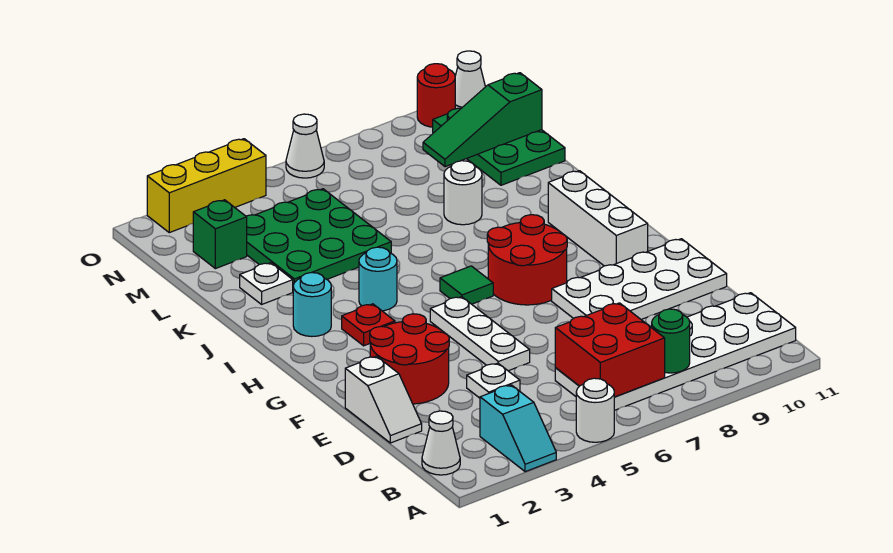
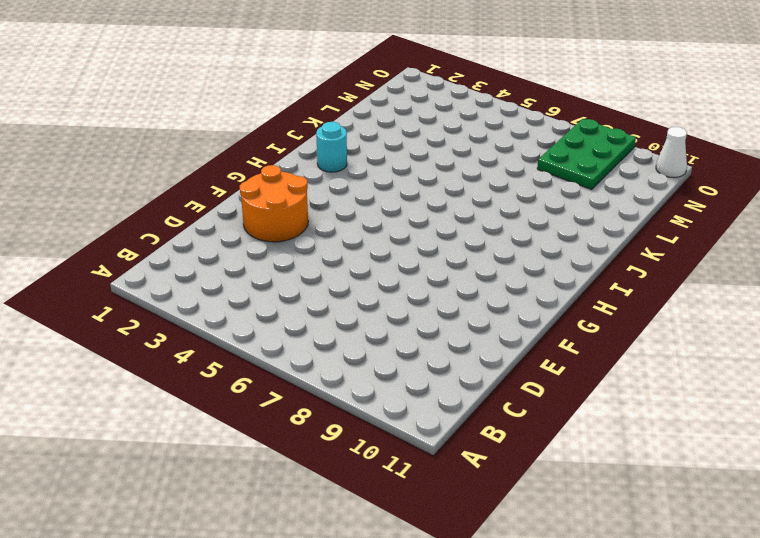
orange round brick E2:F3 level 1 -> red round brick E2:F3 level 1
green plate M8:O9 level 1 -> green plate L10:N11 level 1
none -> cyan slope A3:B3 level 1 top B
none -> white round brick A5 level 1
none -> white cone B1 level 1

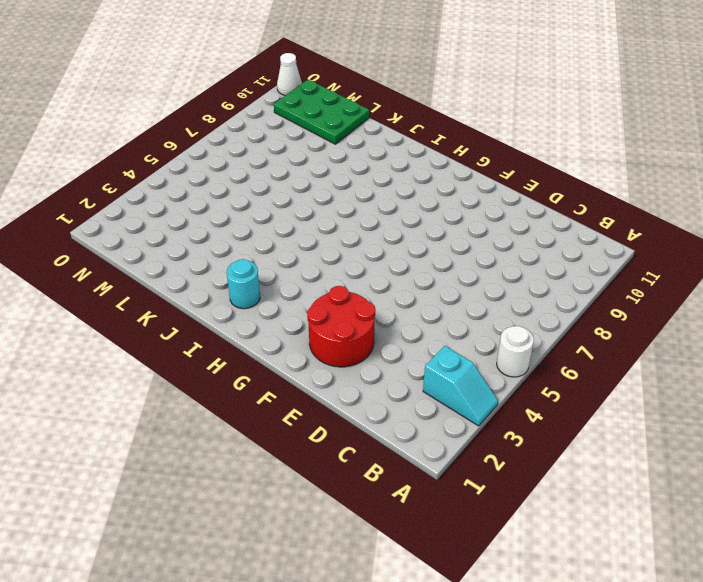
none -> white cone B1 level 1
none -> white plate B6:C11 level 1
none -> white slope D1:E1 level 1 top E

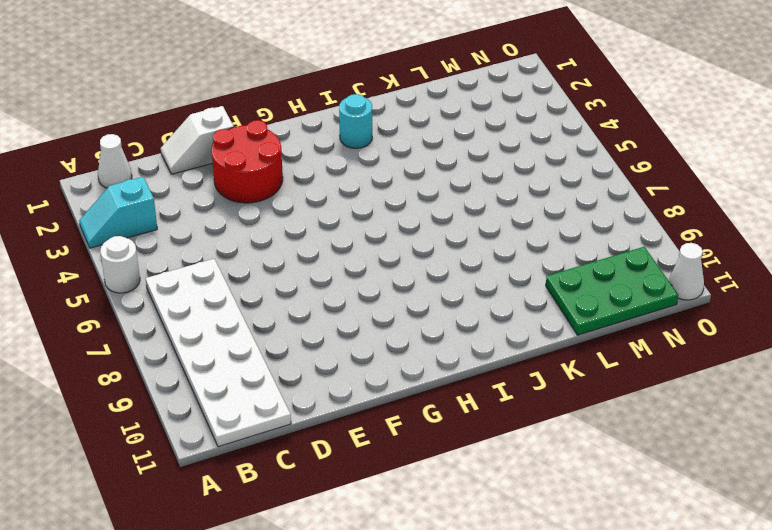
none -> white plate D4 level 1
none -> white plate E5:G5 level 1
none -> white plate E8:F11 level 1

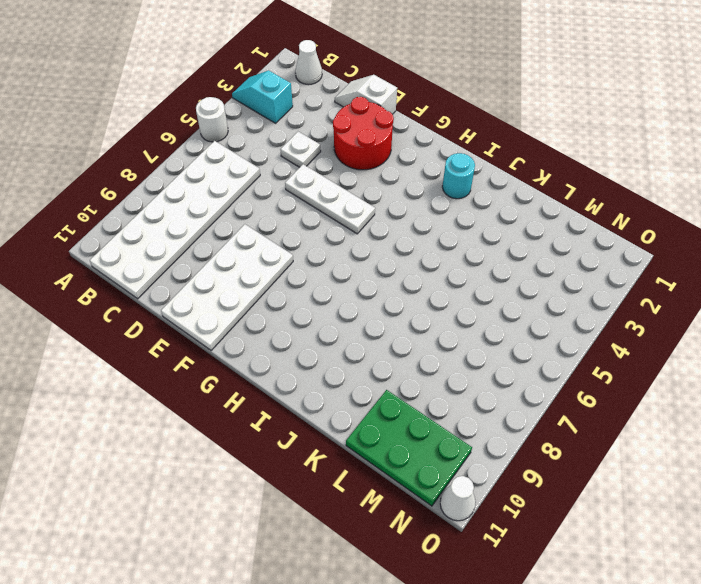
none -> red round brick G7:H8 level 1
none -> white brick G10:I10 level 1
none -> red plate H3 level 1

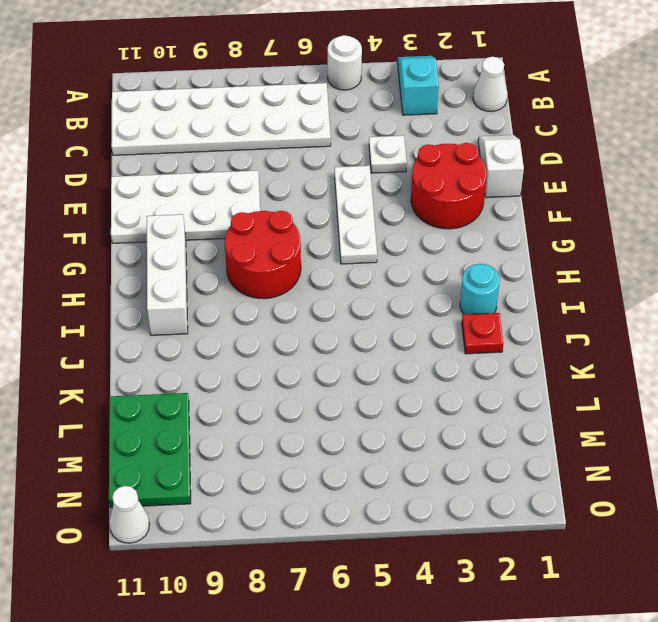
red plate J2 level 1 -> red plate H3 level 1
none -> green tile H6 level 1
none -> cyan round brick I4 level 1
none -> white plate K2 level 1

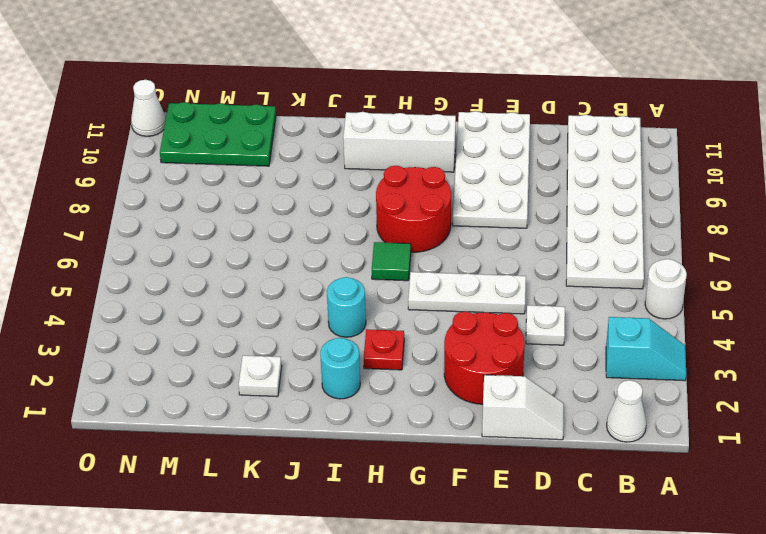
none -> green plate K3:M5 level 1
none -> white round brick K8 level 1
none -> green brick M2 level 1

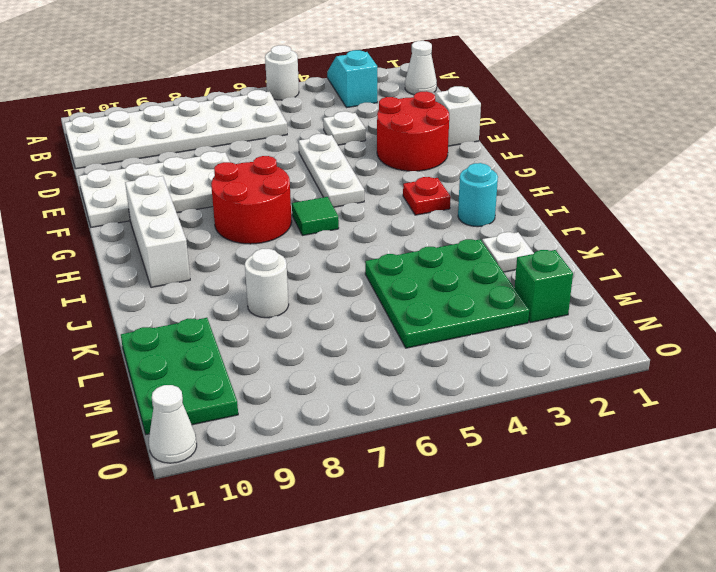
none -> cyan round brick I4 level 1
none -> yellow brick O2:O4 level 1
none -> white cone O6 level 1

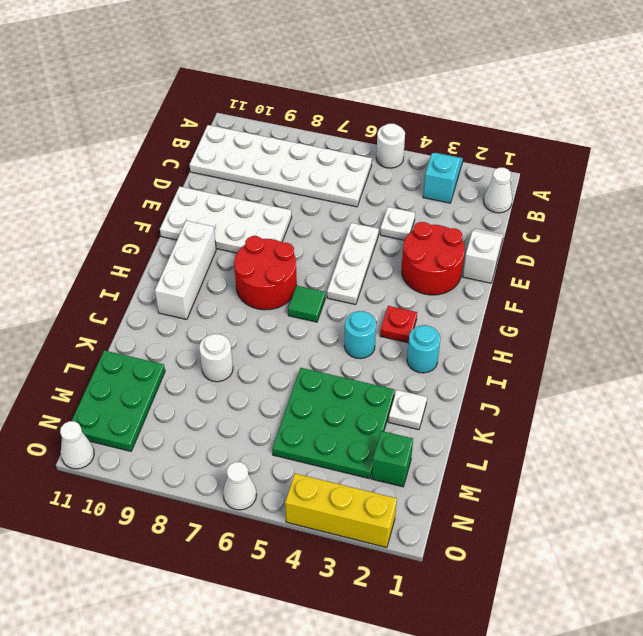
none -> red round brick O10 level 1
none -> red brick B6:C7 level 2
none -> green round brick B8 level 2

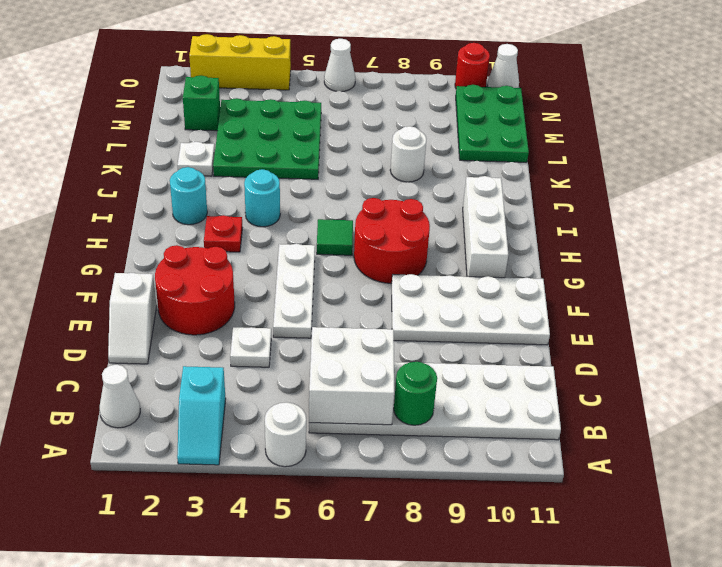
white brick B6:C7 level 2 -> red brick B6:C7 level 2
none -> green slope M9:M11 level 2 top 11

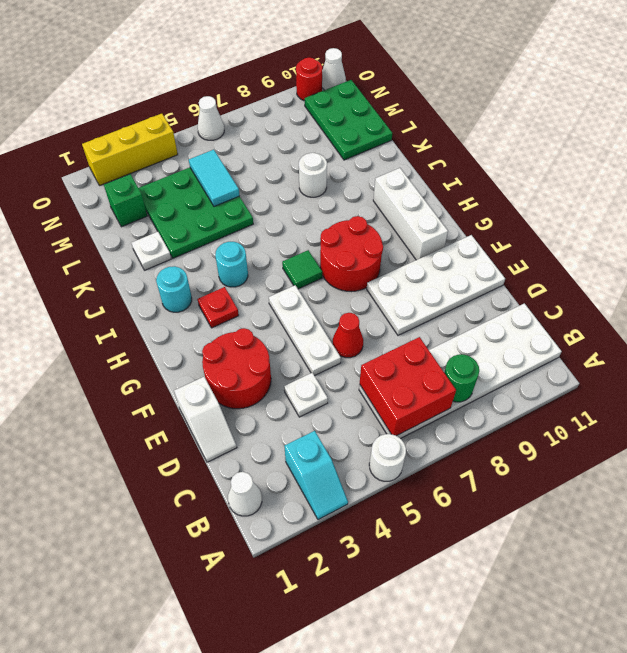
red cone E6 level 1 -> none
cyan tile L5:M5 level 2 -> none
none -> green slope M9:M11 level 2 top 11

